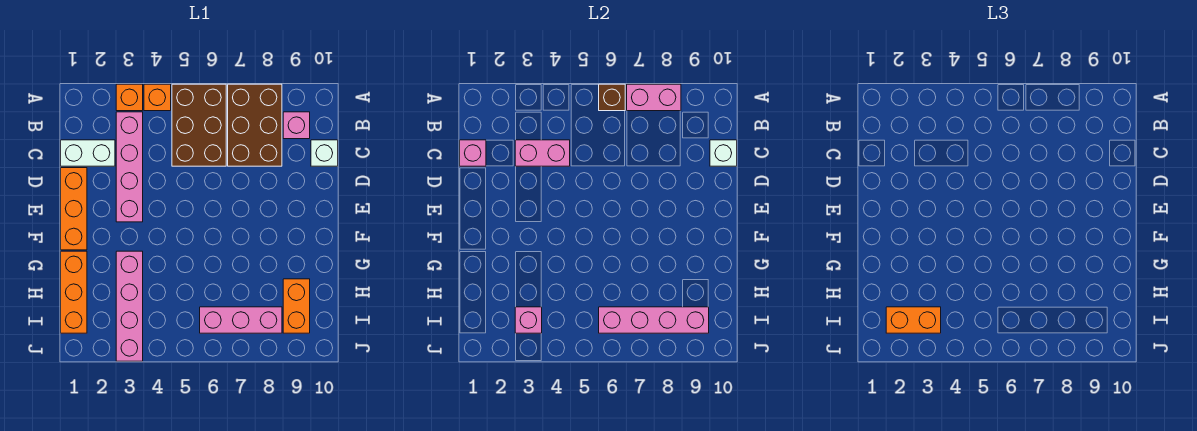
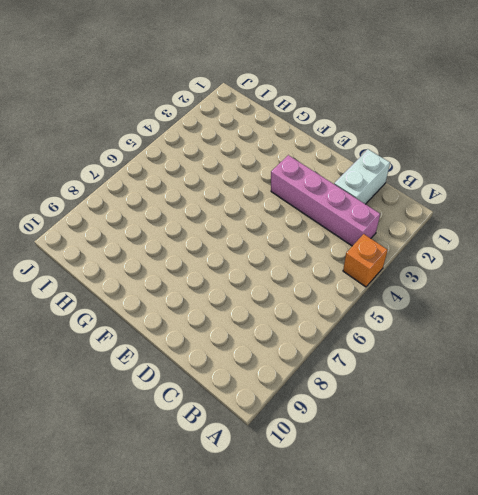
none -> orange brick A3 level 1
none -> brown brick A5:C6 level 1
none -> brown brick A7:C8 level 1

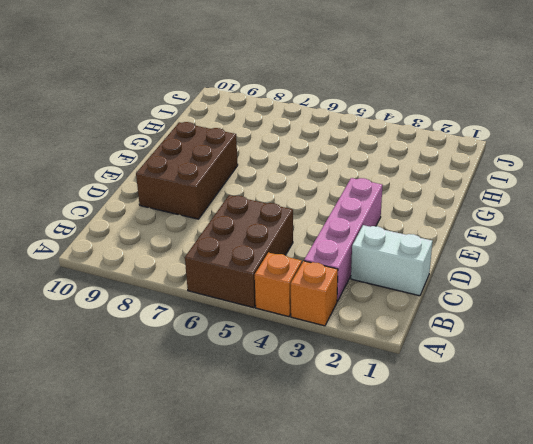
brown brick D8:F9 level 1 -> brown brick A7:C8 level 1
none -> pink brick B9 level 1
none -> white brick C10 level 1
none -> orange brick D1:F1 level 1

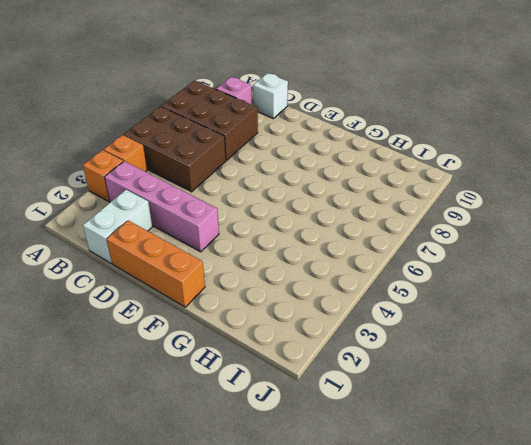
none -> orange brick G1:I1 level 1
none -> pink brick G3:J3 level 1
none -> orange brick H9:I9 level 1

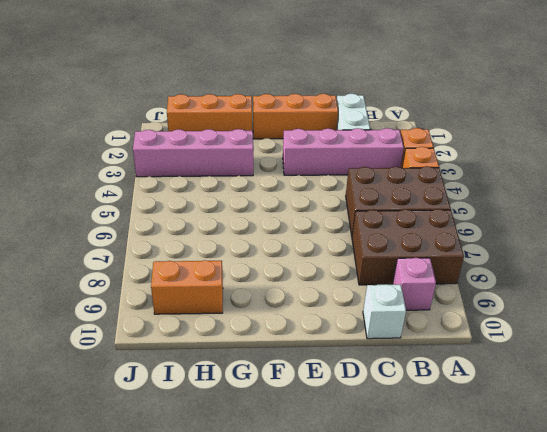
none -> pink brick I6:I8 level 1
none -> brown brick A6 level 2
none -> pink brick A7:A8 level 2

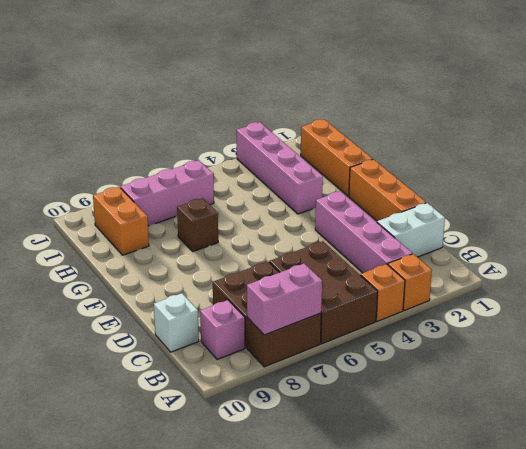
brown brick G7 level 1 -> brown brick A6 level 2
none -> pink brick C1 level 2
none -> pink brick C3:C4 level 2
none -> white brick C10 level 2

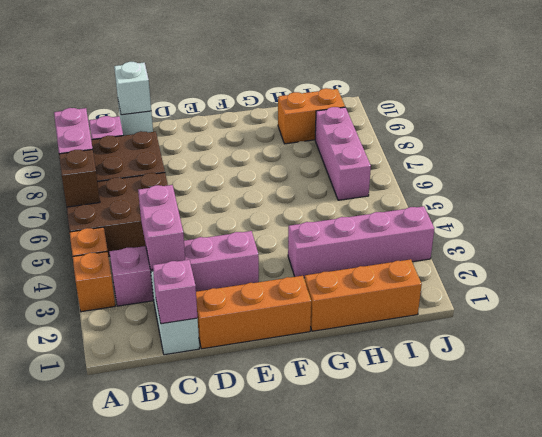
none -> pink brick I3 level 2
none -> pink brick I6:I9 level 2
none -> orange brick I2:I3 level 3

